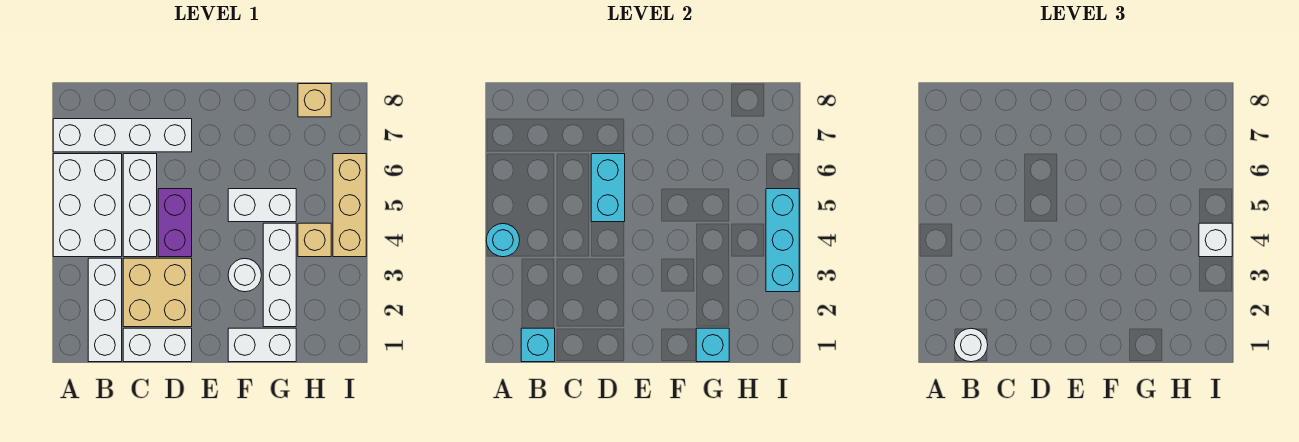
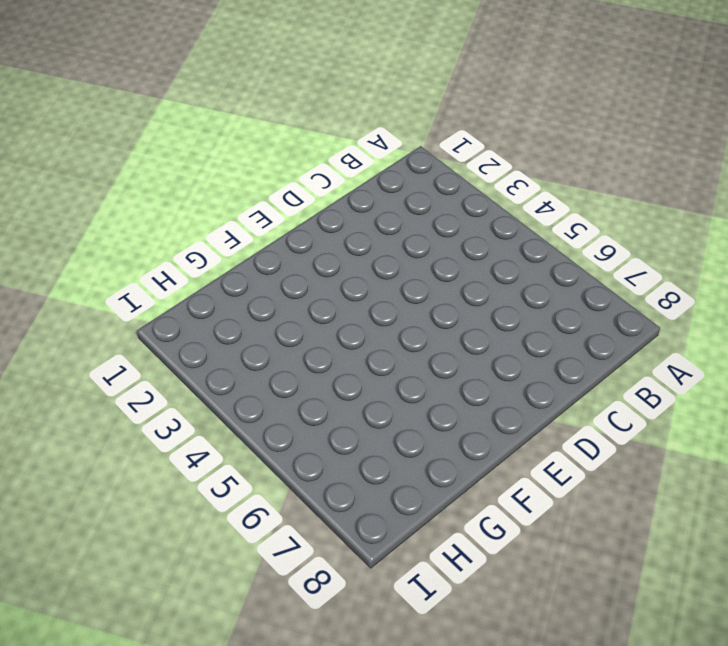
none -> white brick A4:B6 level 1
none -> white brick A7:D7 level 1
none -> white brick B1:B3 level 1

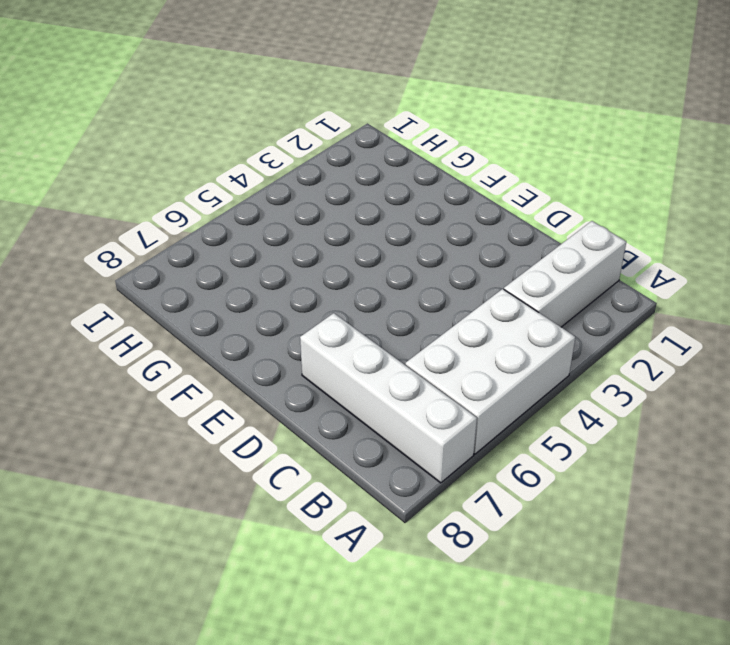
none -> white brick C1:D1 level 1
none -> tan brick C2:D3 level 1
none -> white brick C4:C6 level 1

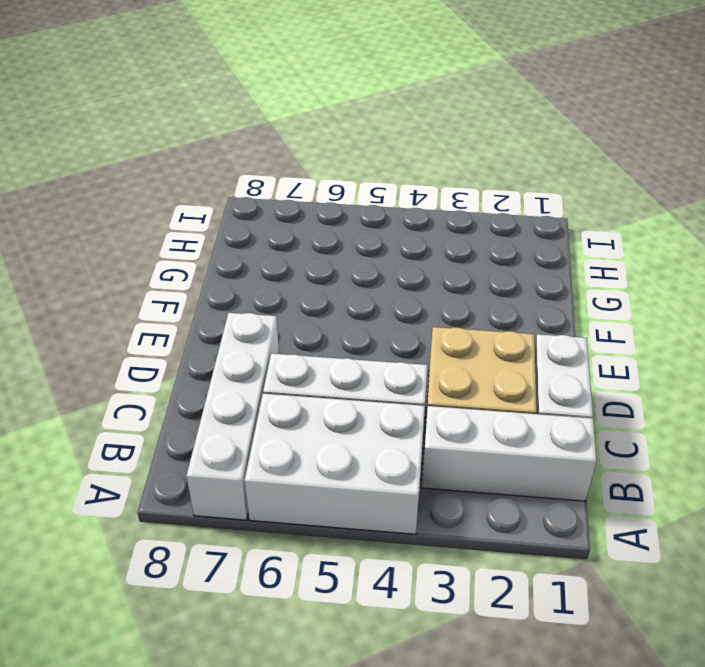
none -> purple brick D4:D5 level 1
none -> white brick F1:G1 level 1
none -> white round brick F3 level 1

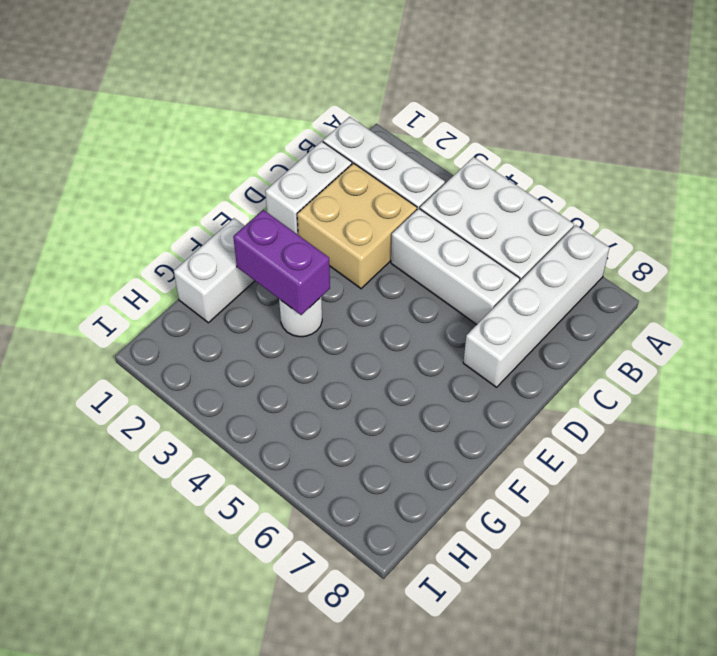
purple brick F2:F3 level 2 -> purple brick D4:D5 level 1
none -> white brick F5:G5 level 1
none -> white brick G2:G4 level 1
none -> tan brick H4 level 1

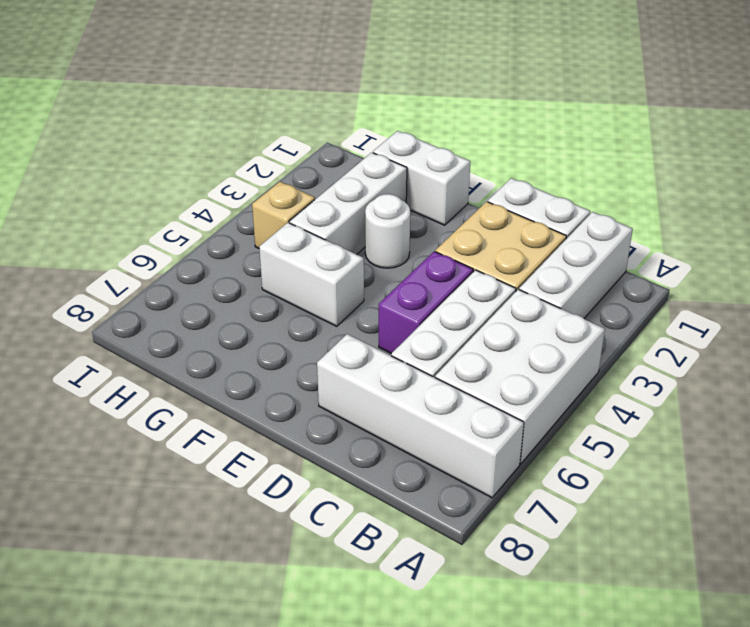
none -> tan brick H8 level 1
none -> tan brick I4:I6 level 1
none -> cyan round brick A4 level 2

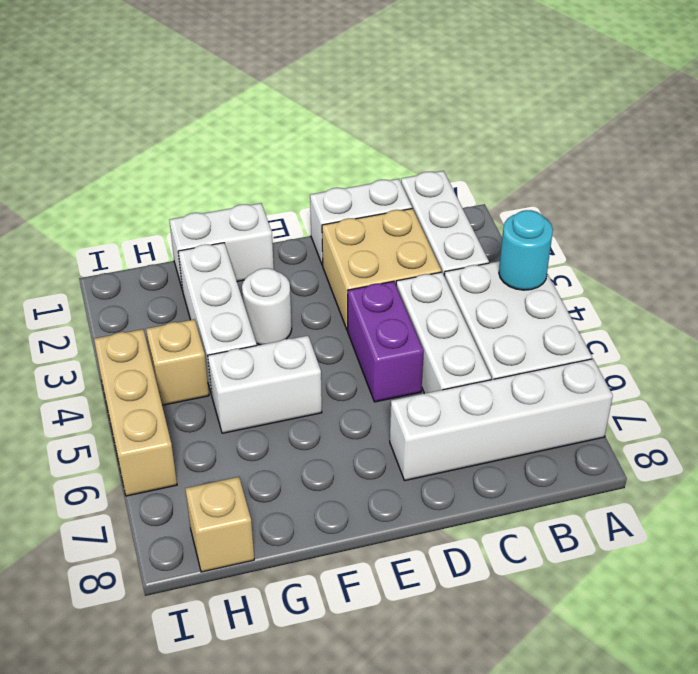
none -> cyan brick B1 level 2
none -> cyan brick D5:D6 level 2
none -> cyan brick G1 level 2

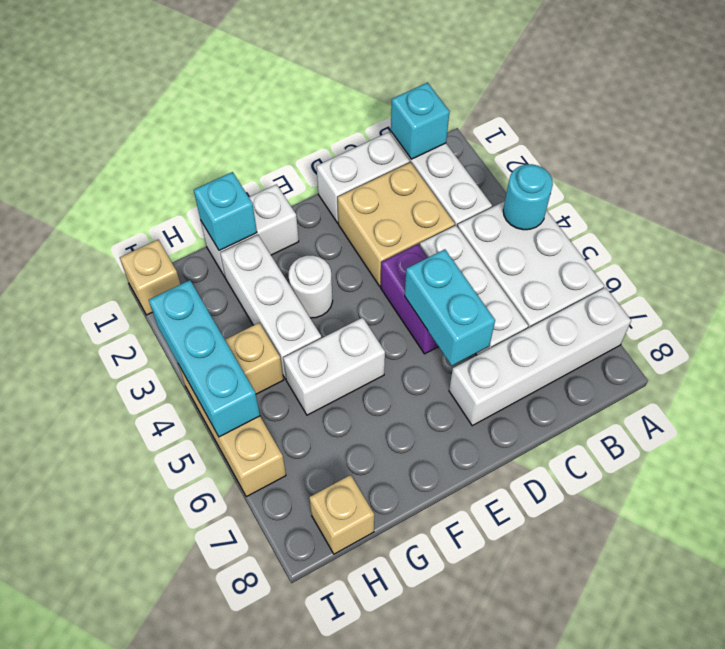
tan brick I1 level 1 -> none
none -> white round brick B1 level 3
none -> white brick I4 level 3

